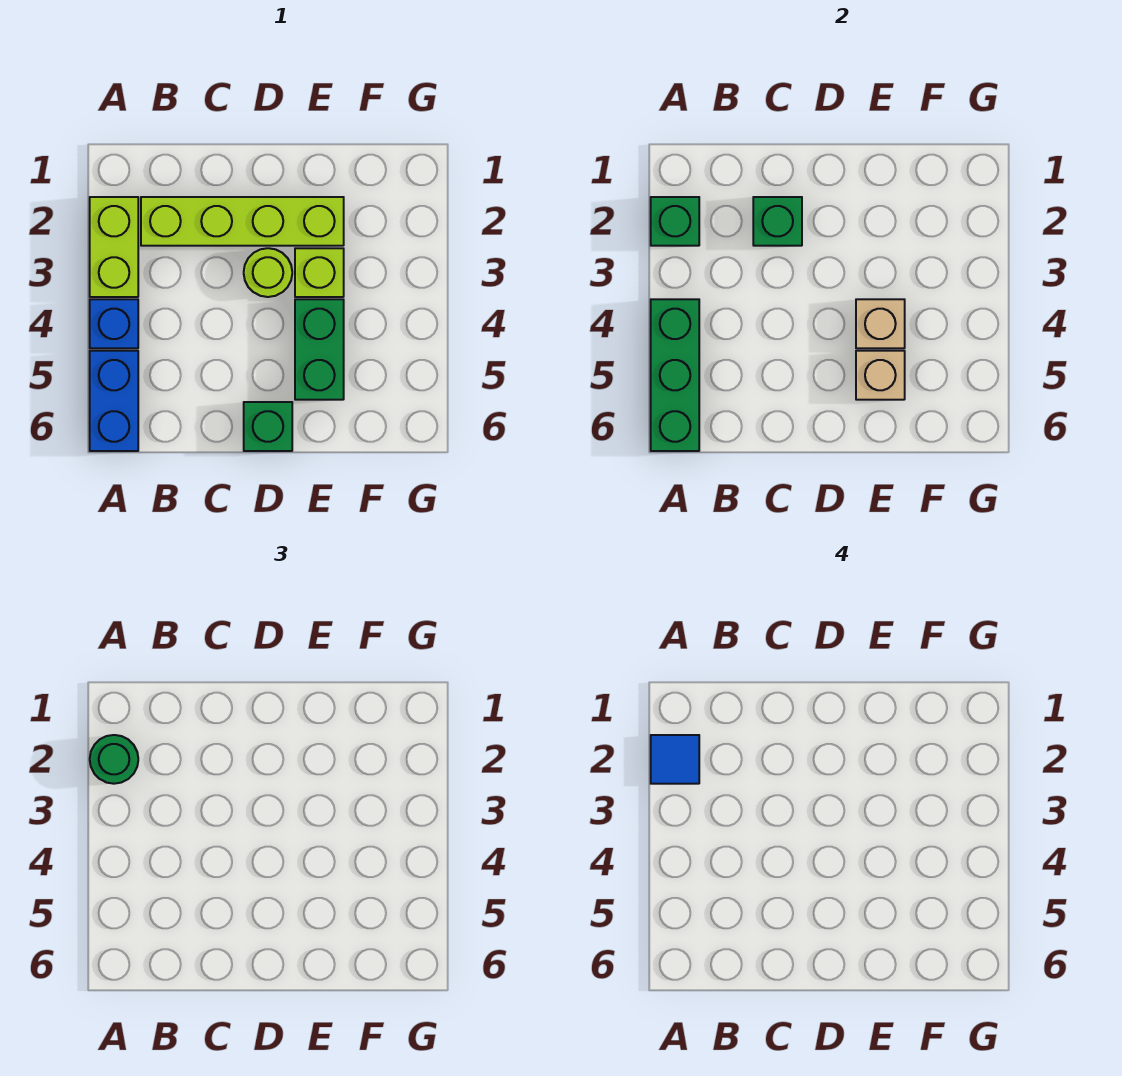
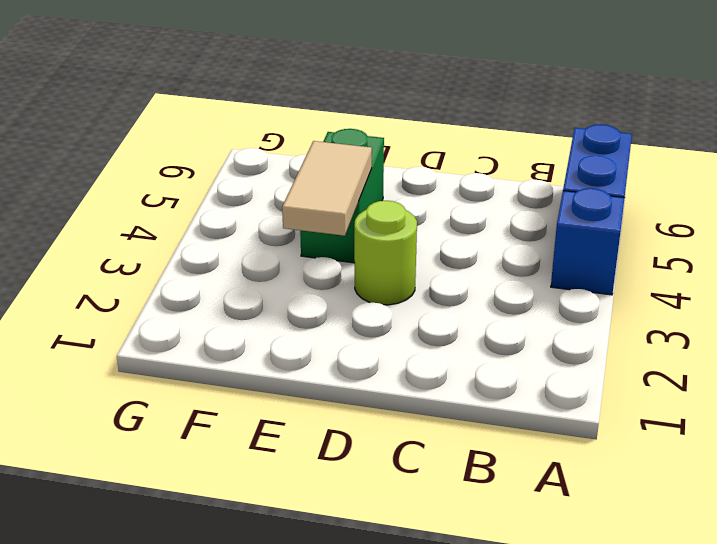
tan tile E3:E4 level 2 -> tan brick E4 level 2
none -> lime brick A2:A3 level 1
none -> lime brick B2:E2 level 1
none -> green brick D6 level 1

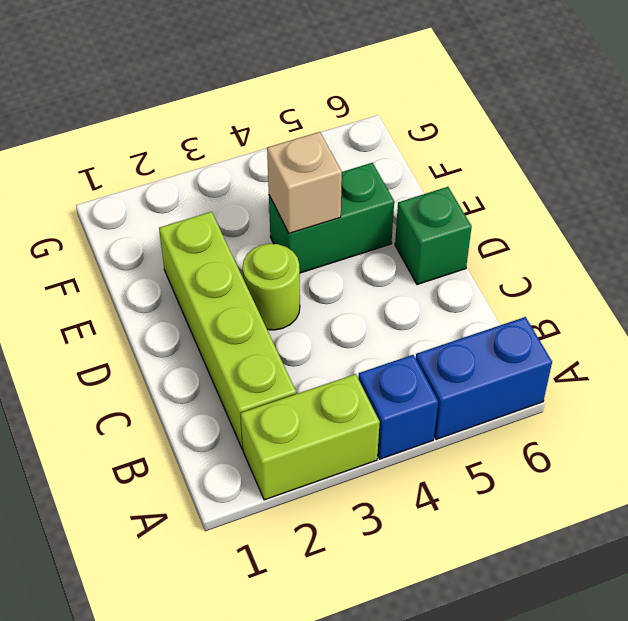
none -> lime brick E3 level 1
none -> green brick A2 level 2
none -> green brick A4:A6 level 2

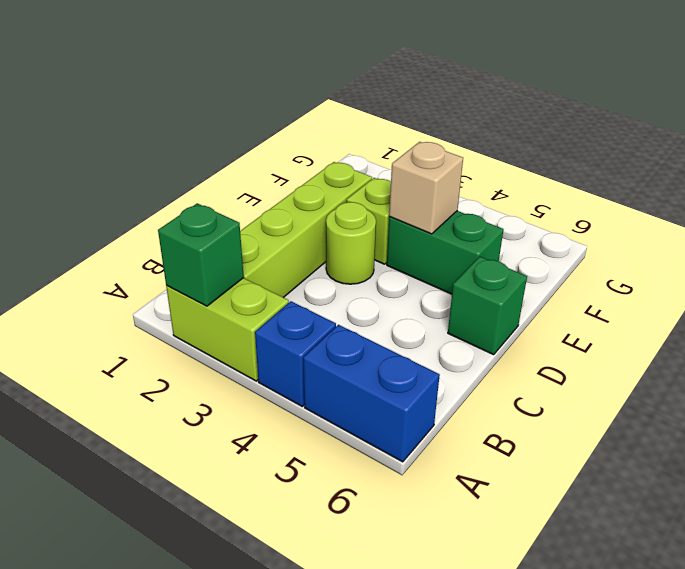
none -> green brick A4:A6 level 2
none -> green brick C2 level 2
none -> tan brick E5 level 2

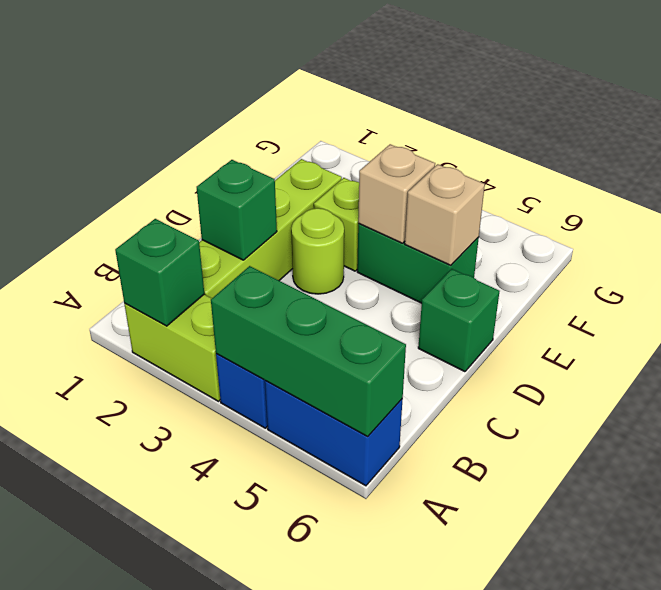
none -> green round brick A2 level 3
none -> blue tile A2 level 4

